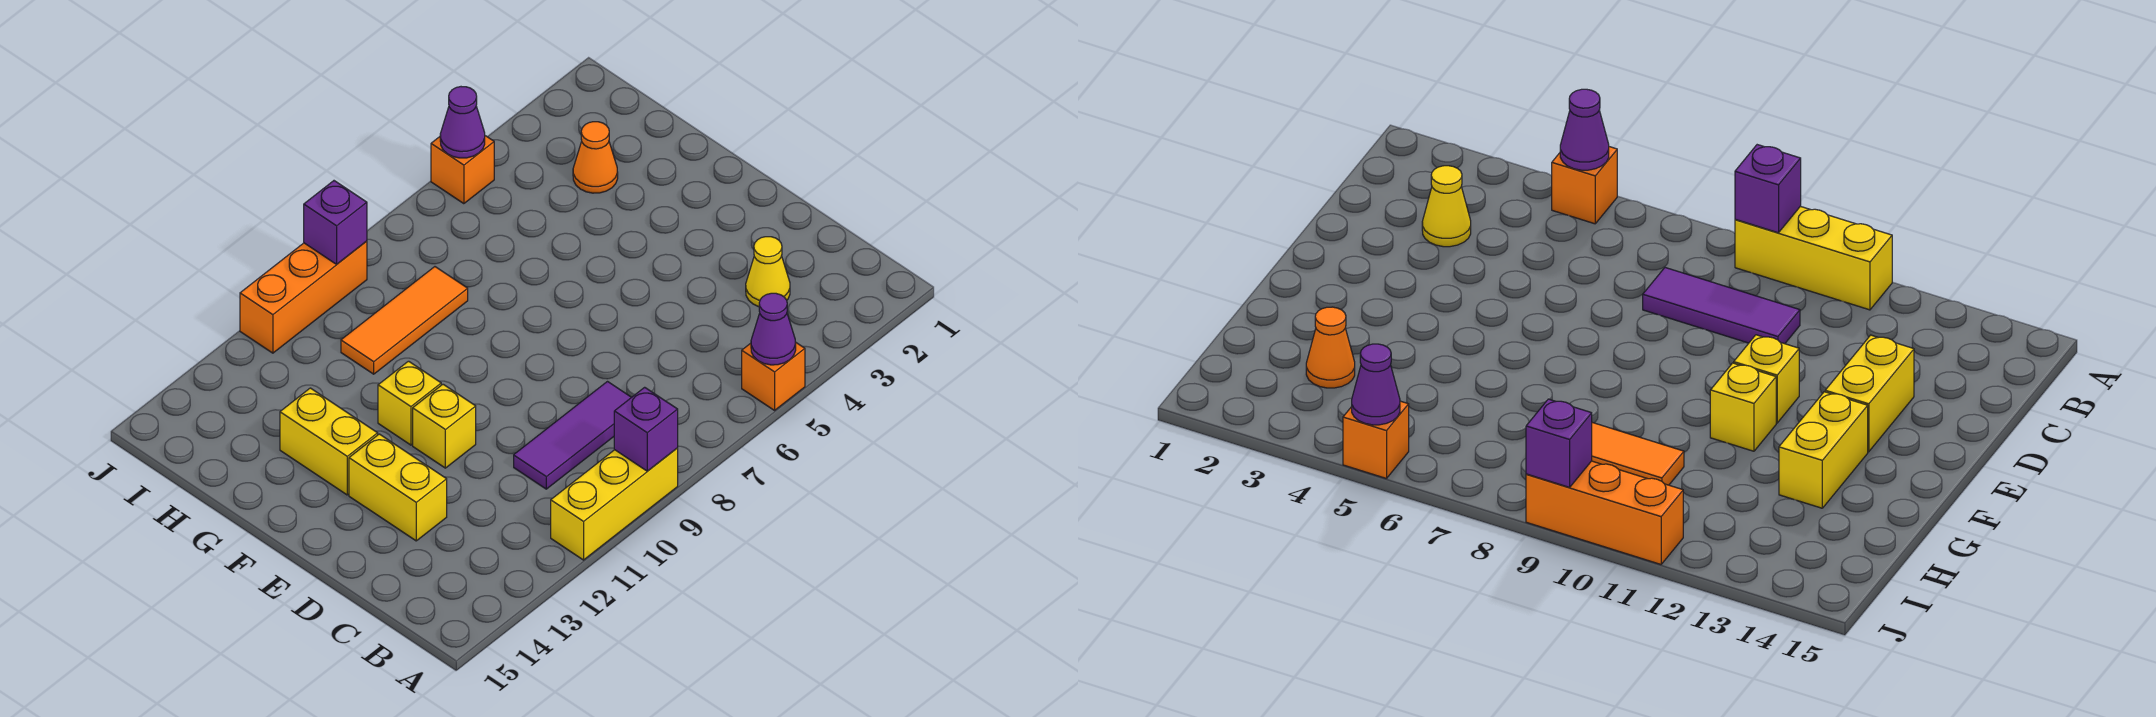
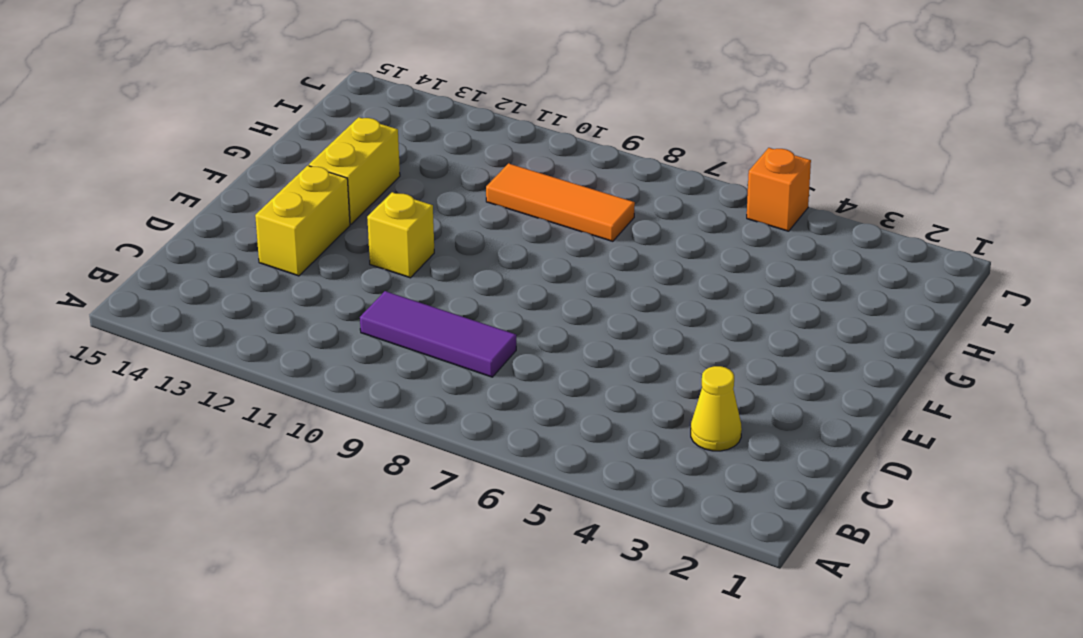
none -> orange brick A5 level 1
none -> yellow brick A9:A11 level 1
none -> yellow brick F11 level 1

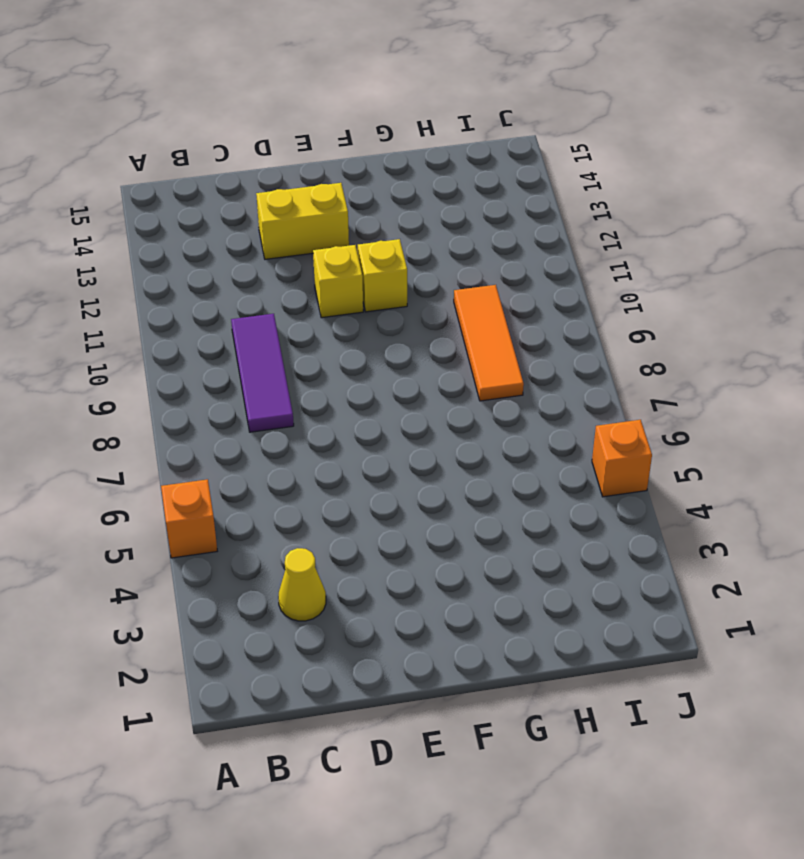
none -> yellow brick A9:A11 level 1
none -> yellow brick F13:G13 level 1
none -> orange cone H3 level 1

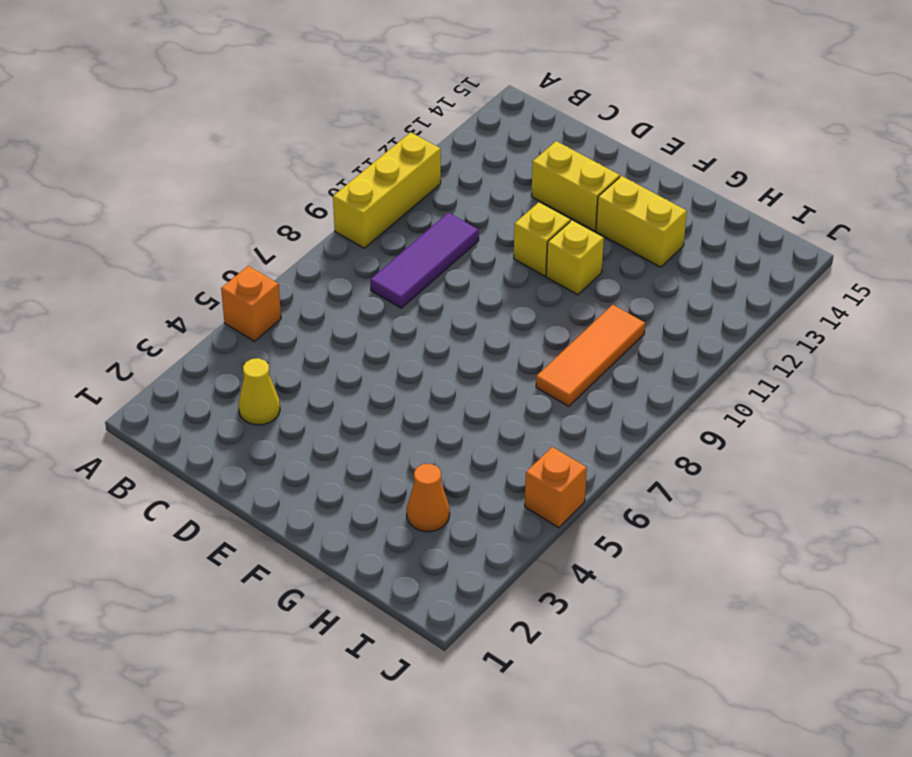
none -> orange brick J9:J11 level 1
none -> purple cone A5 level 2
none -> purple brick A9 level 2

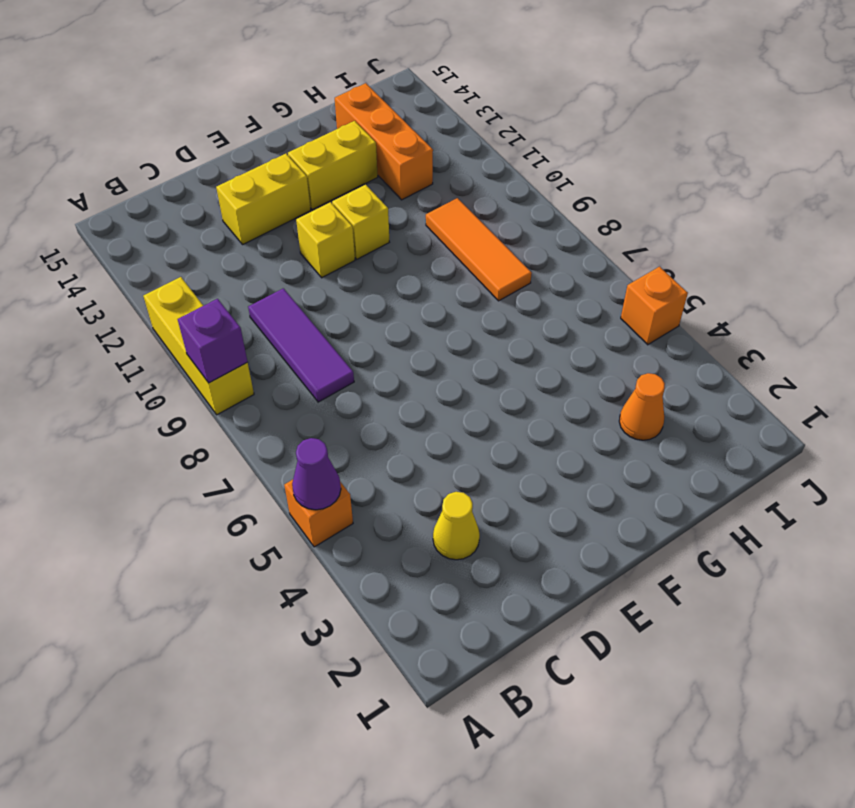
orange brick H12:H14 level 1 -> orange brick J9:J11 level 1
none -> purple cone J5 level 2
none -> purple brick J9 level 2

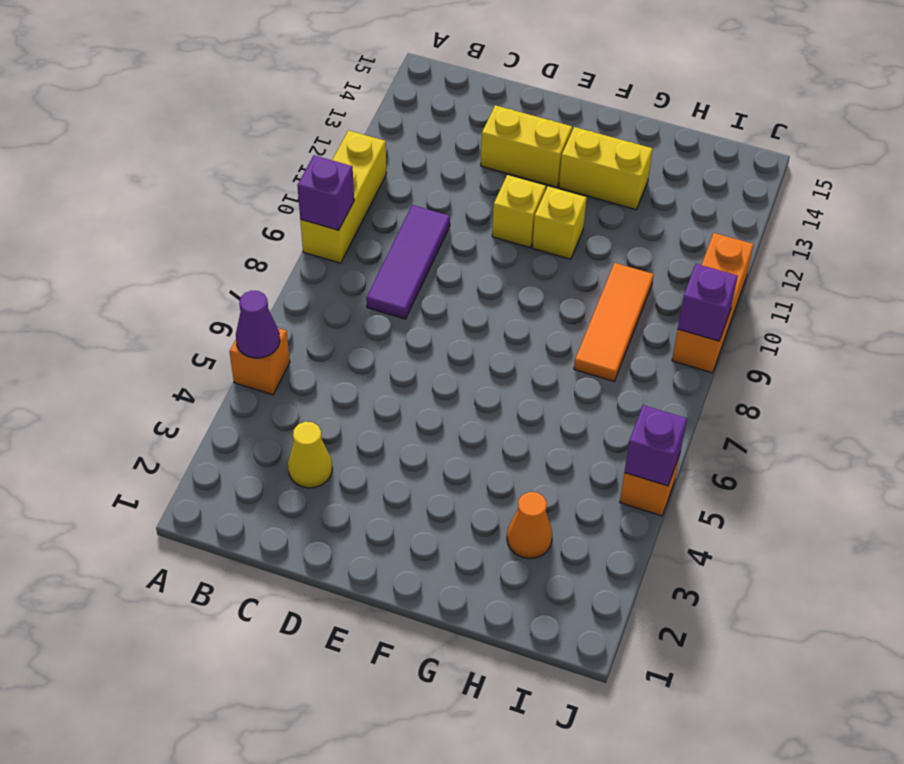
purple brick J5 level 2 -> purple cone J5 level 2

